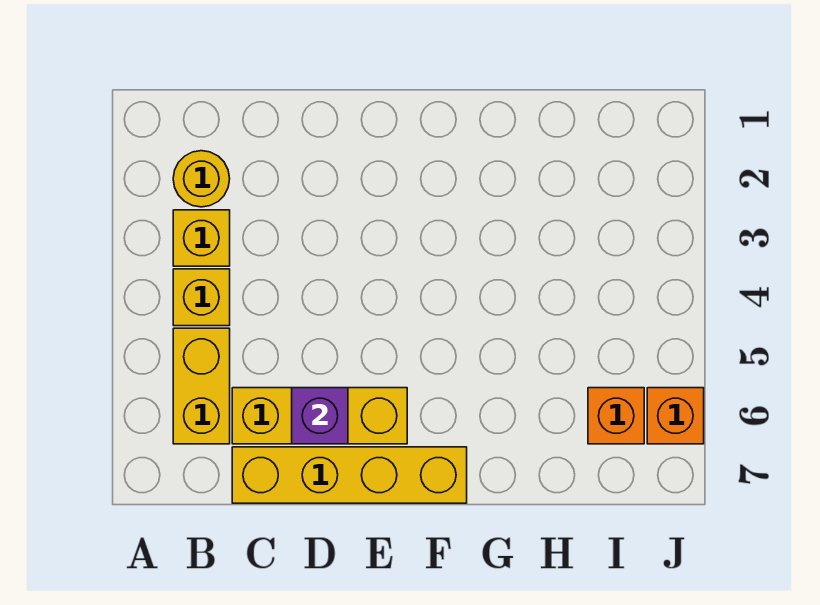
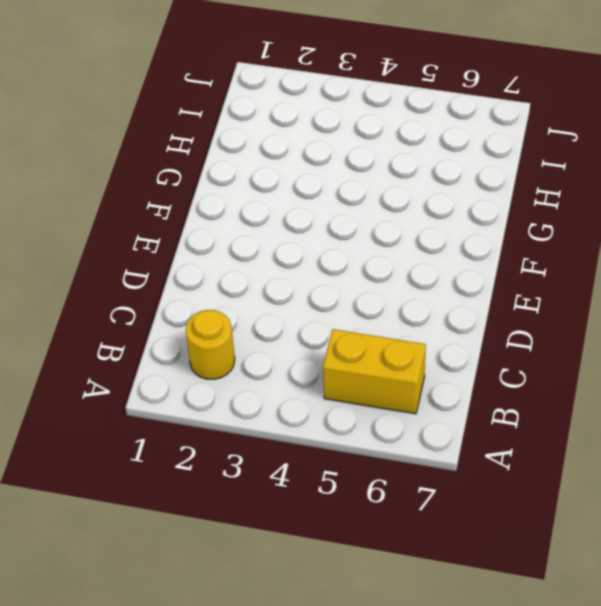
none -> yellow brick B3 level 1
none -> yellow brick B4 level 1

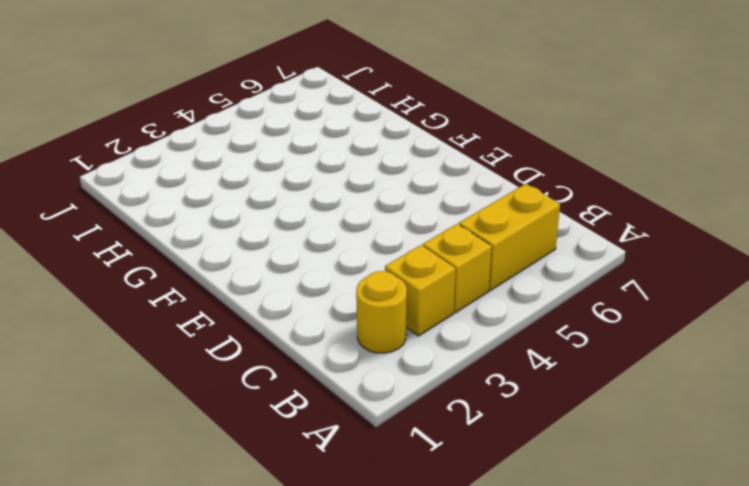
none -> yellow brick C6:E6 level 1
none -> yellow brick C7:F7 level 1

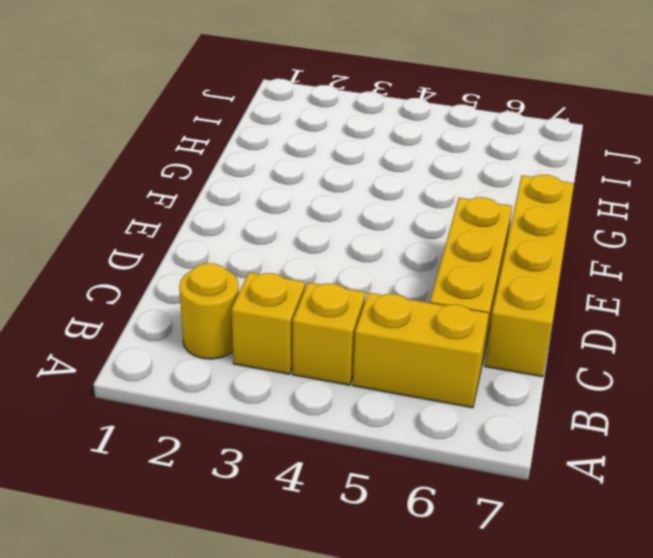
none -> orange brick I6 level 1
none -> orange brick J6 level 1

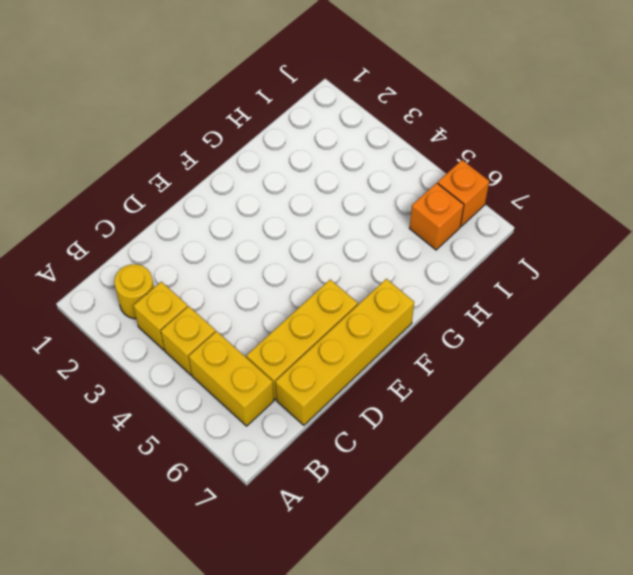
none -> purple brick D6 level 2

